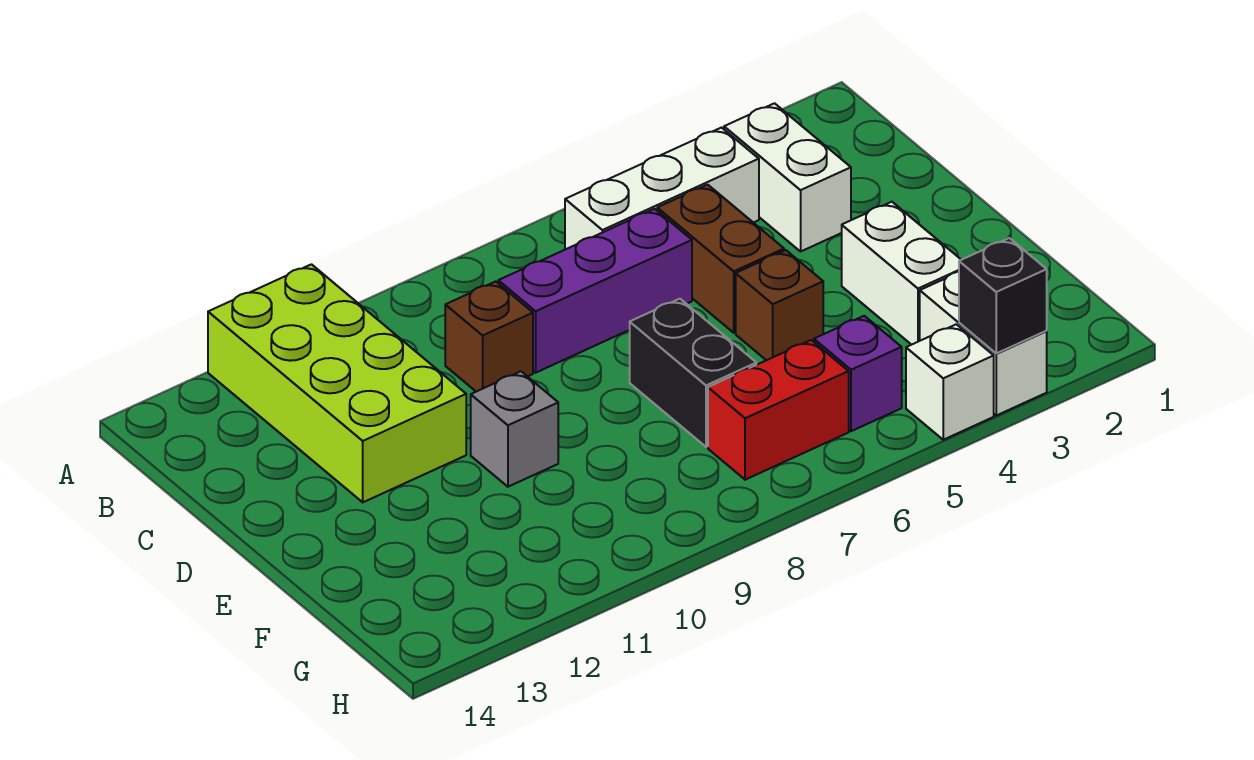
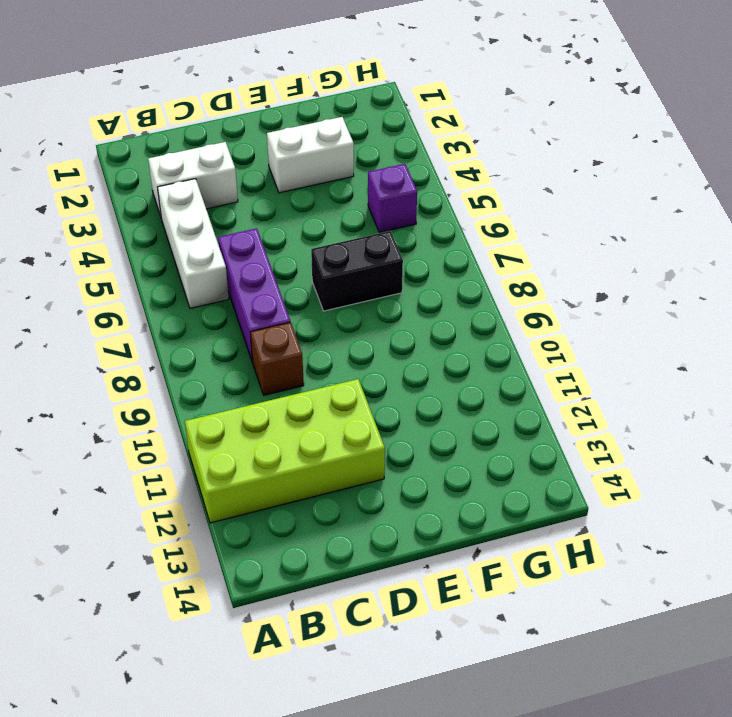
none -> brown brick C5:D5 level 1
none -> brown brick E5 level 1
none -> grey brick E10 level 1

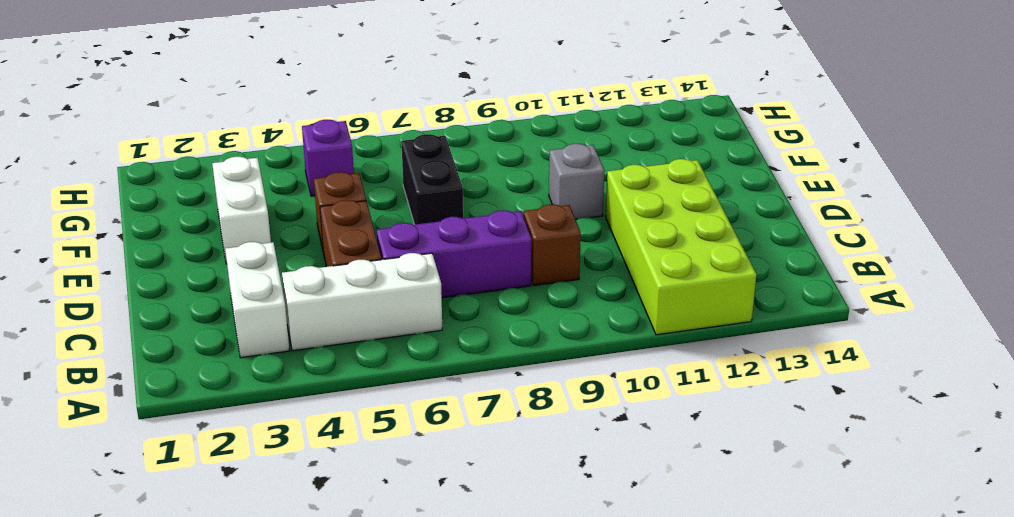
none -> white brick G3:H3 level 1
none -> red brick G6:G7 level 1
none -> white brick H4 level 1

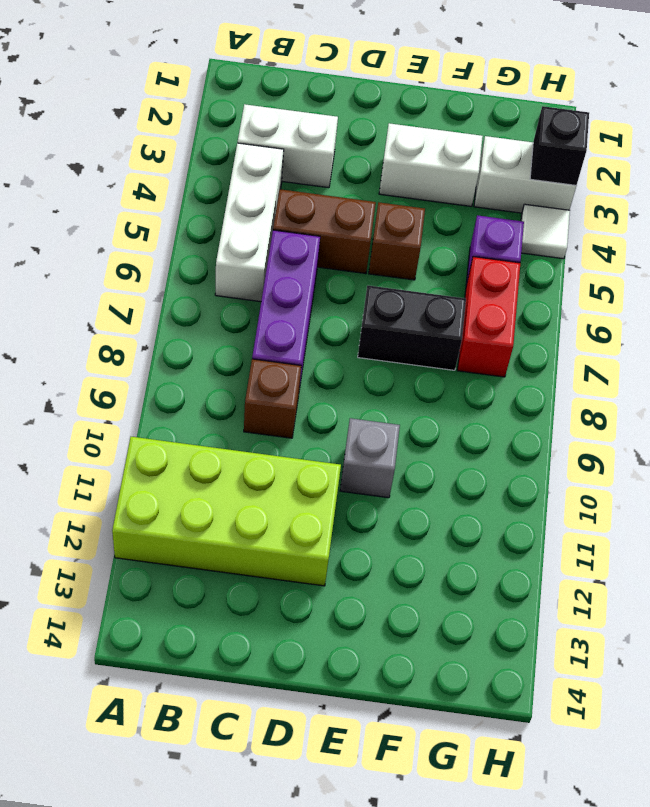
white tile H4 level 1 -> white brick H4 level 1

